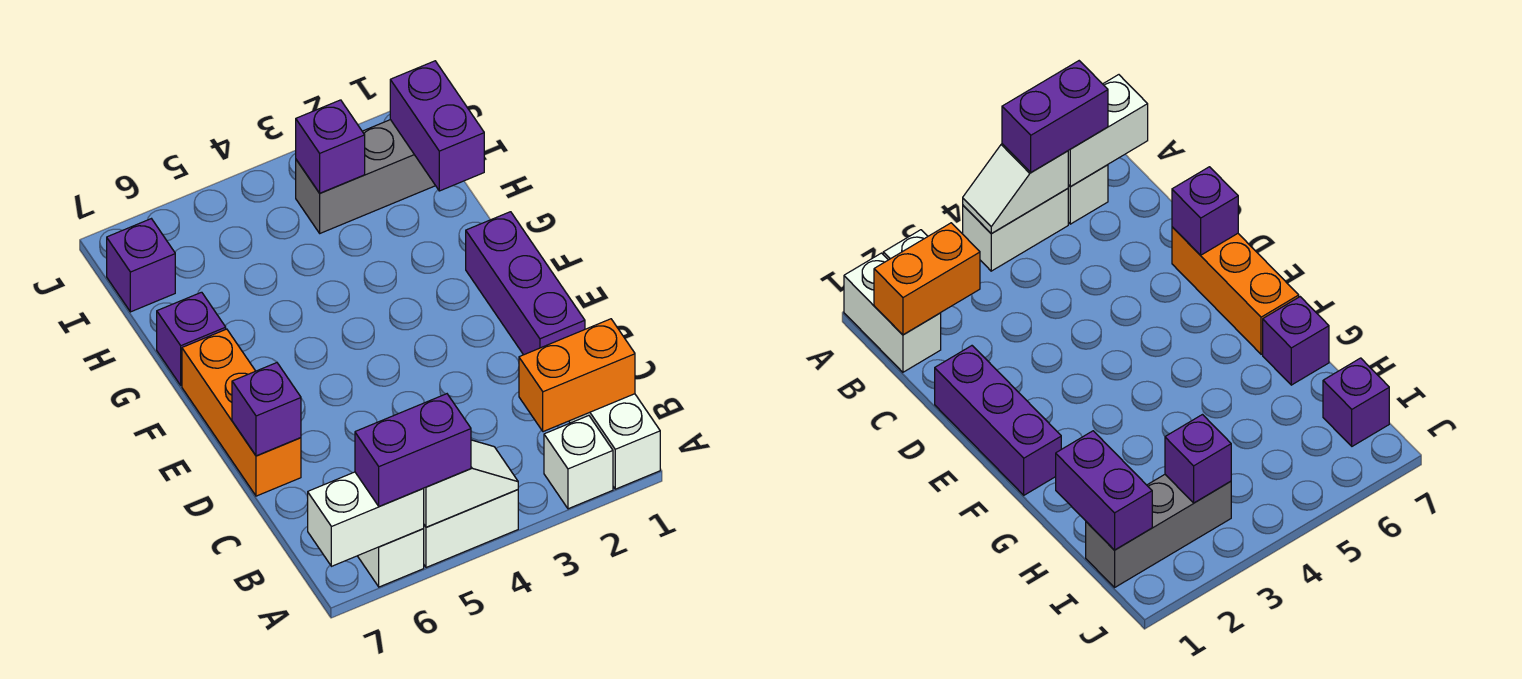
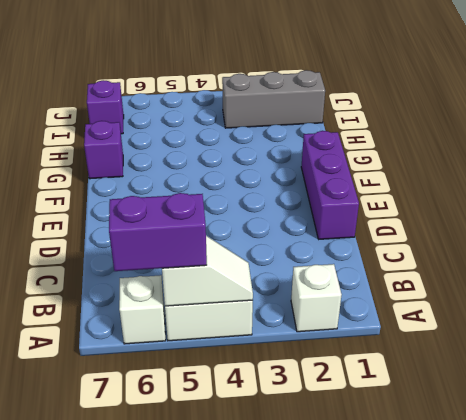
none -> white brick A1:B1 level 1
none -> orange brick D7:F7 level 1
none -> white brick A6:A7 level 2

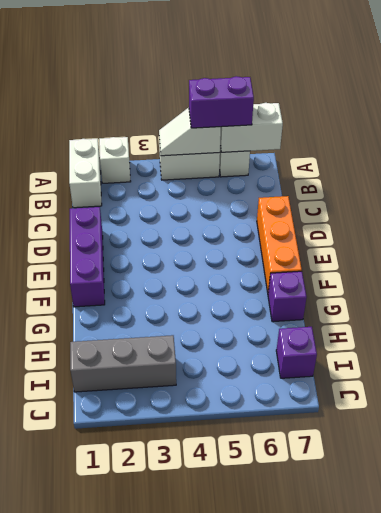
none -> orange brick B1:B2 level 2
none -> purple brick D7 level 2
none -> purple brick H1:I1 level 2

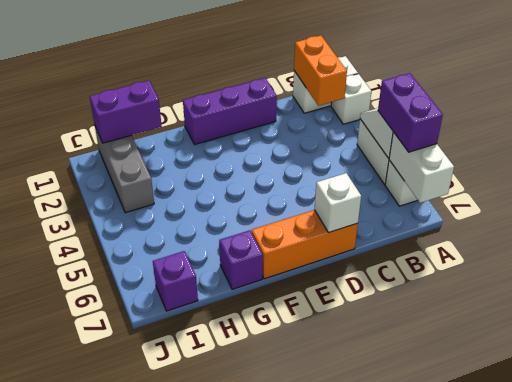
white brick D7 level 2 -> purple brick D7 level 2
none -> purple brick I3 level 2

